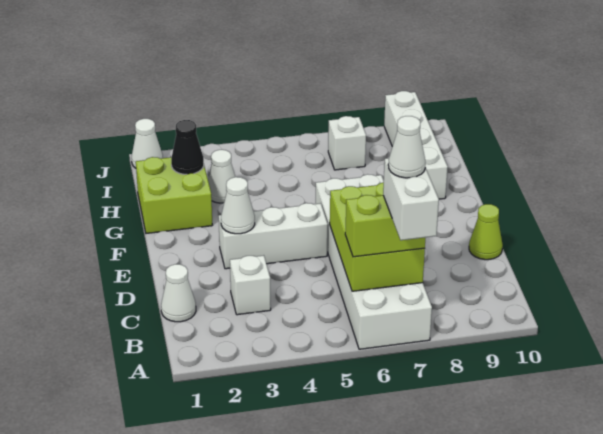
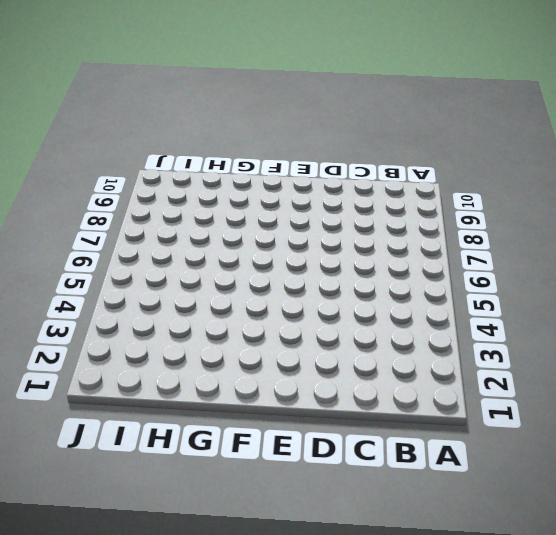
none -> white brick A6:F7 level 1
none -> white cone C1 level 1
none -> white brick C3 level 1

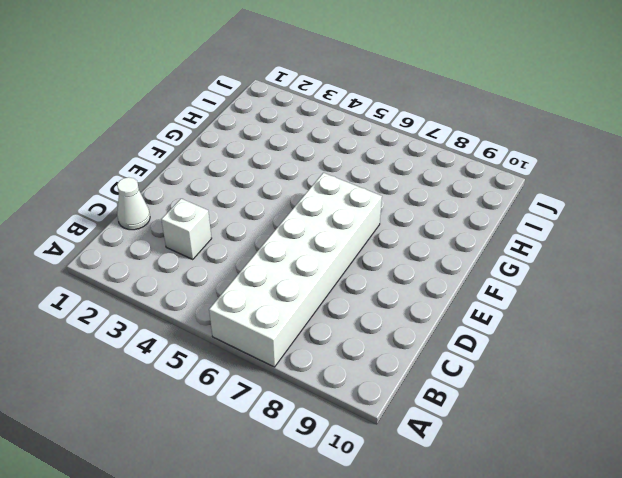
none -> lime cone D10 level 1
none -> white brick E3:E5 level 1
none -> lime brick G1:H2 level 1

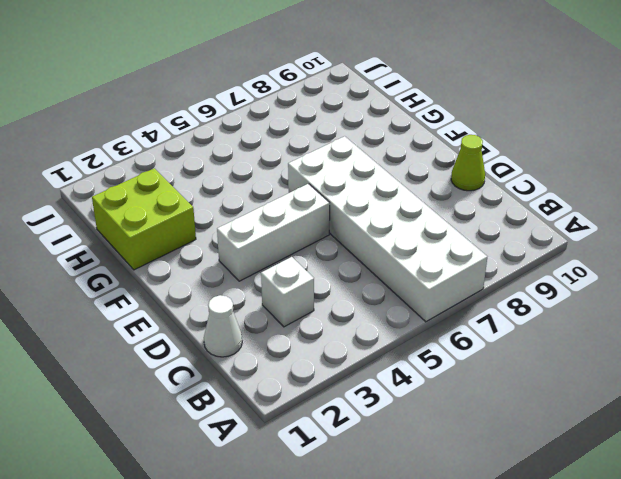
none -> white brick G9:J9 level 1
none -> white cone H3 level 1
none -> white brick I7 level 1

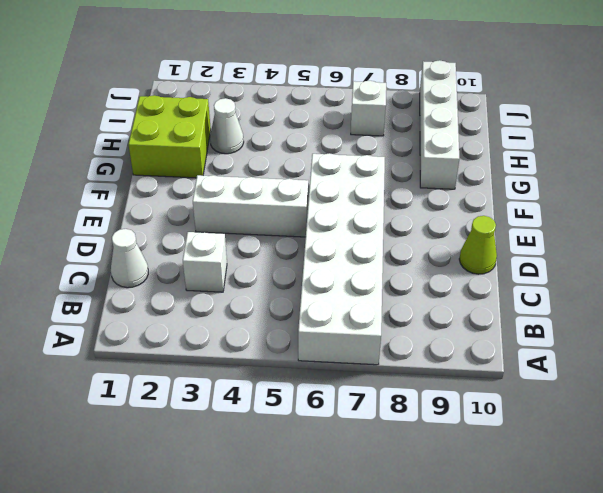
none -> white cone J1 level 1
none -> lime brick B6:D7 level 2
none -> white cone E3 level 2

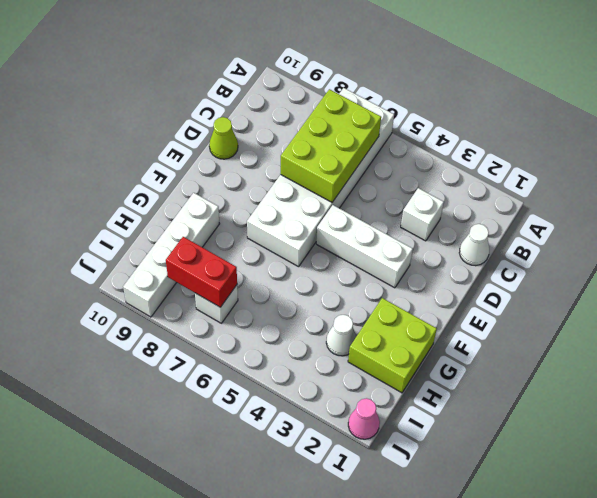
red brick I7:I8 level 2 -> none
pink cone J1 level 1 -> white cone J1 level 1
none -> white cone E3 level 2
none -> black cone H2 level 2
none -> lime brick B6:B7 level 3

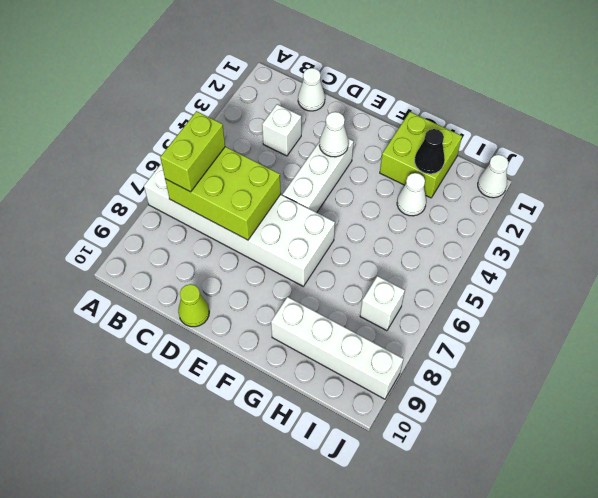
none -> white brick A7:B7 level 4
none -> white cone B7 level 5

